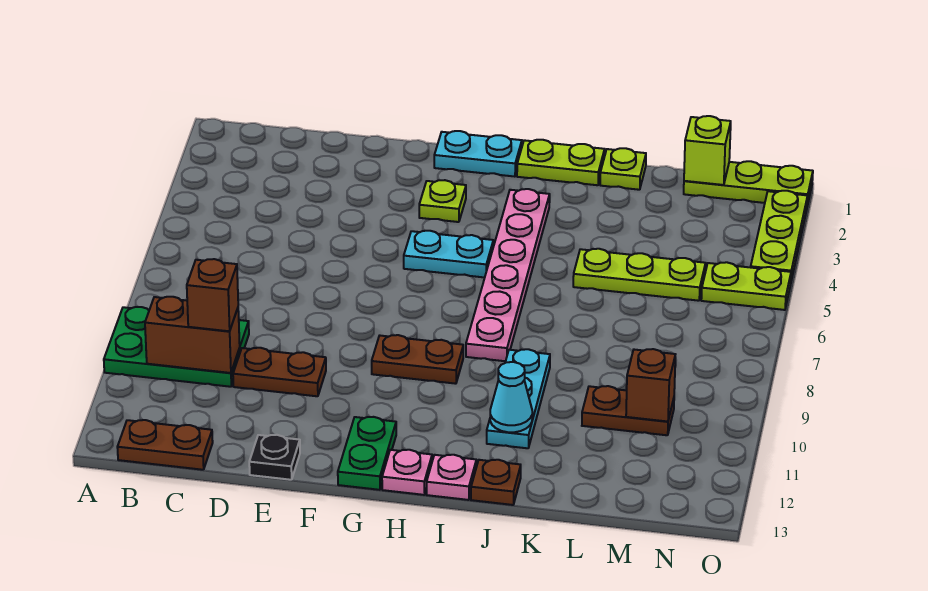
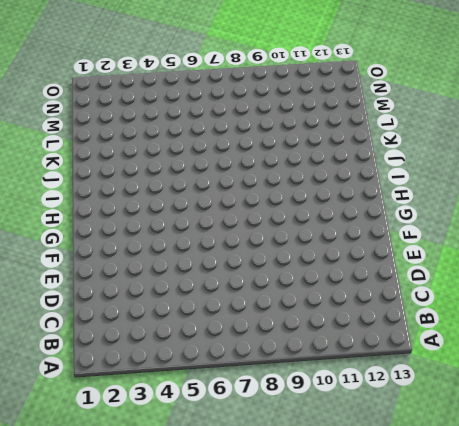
none -> green plate A9:C10 level 1
none -> brown plate B13:C13 level 1
none -> brown plate D10:E10 level 1

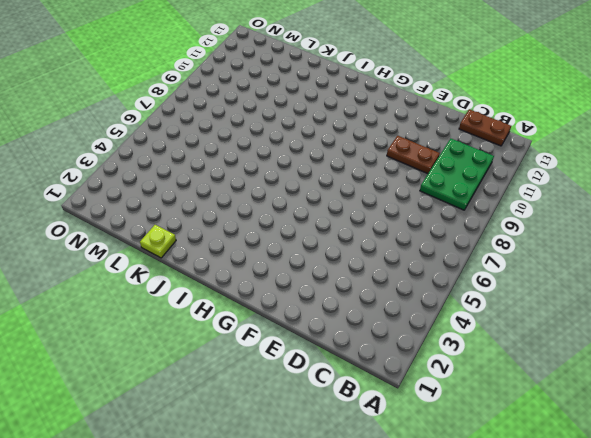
green plate B9:C11 level 1 -> green plate A9:C10 level 1
none -> black plate E13 level 1
none -> cyan plate G1:H1 level 1
none -> lime plate G3 level 1

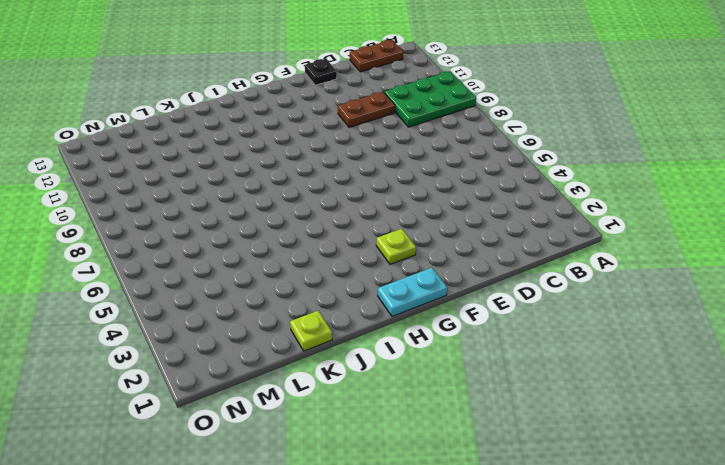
none -> cyan plate G5:H5 level 1
none -> brown plate G9:H9 level 1
none -> green plate G12:G13 level 1

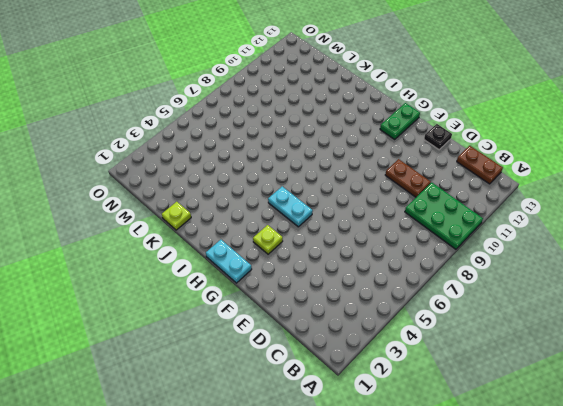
none -> brown plate G9:H9 level 1
none -> pink plate H13 level 1
none -> lime plate I1:J1 level 1

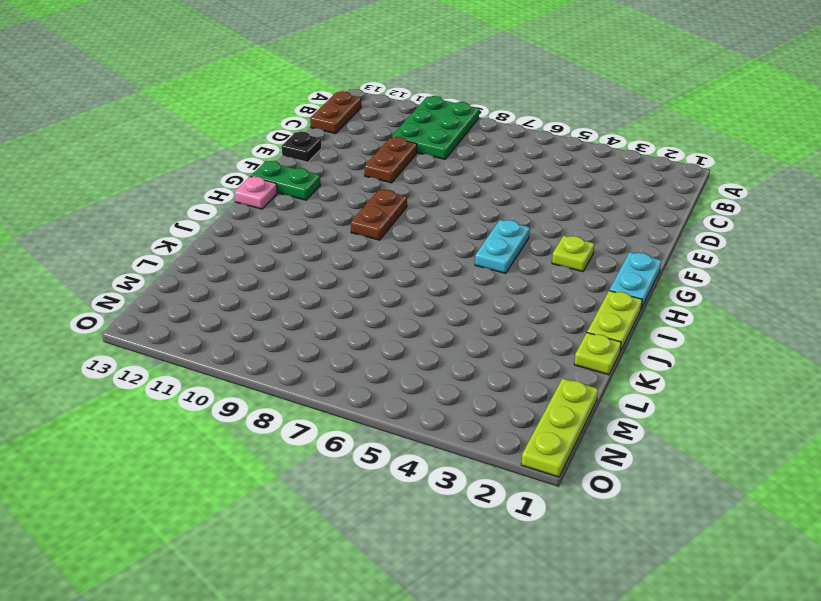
none -> pink plate I3:I8 level 1
none -> pink plate I13 level 1
none -> cyan plate J9:J11 level 1

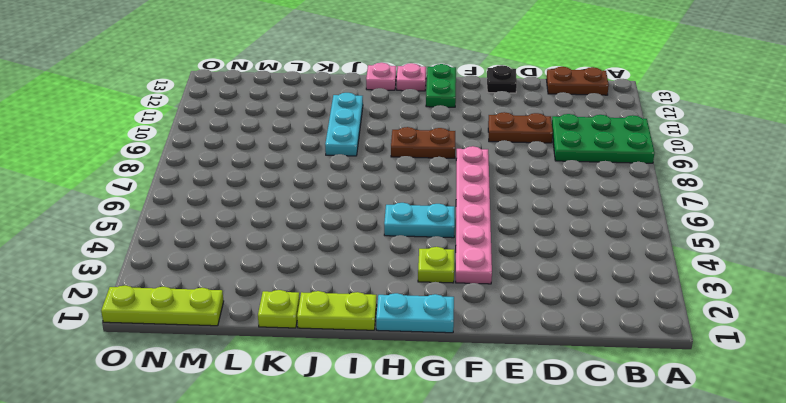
pink plate F3:F8 level 1 -> pink plate I3:I8 level 1
none -> brown plate J13 level 1
none -> lime plate K5:M5 level 1
none -> brown plate L10:M10 level 1

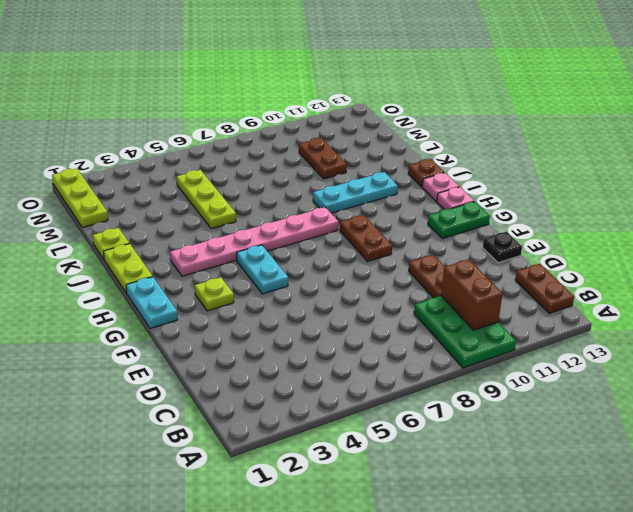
none -> lime plate N5:O5 level 1
none -> lime plate O2:O4 level 1
none -> cyan cone J11 level 2

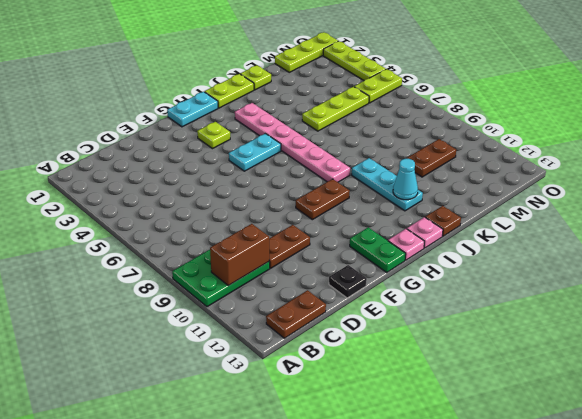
none -> lime brick M1 level 2
none -> brown brick M10 level 2
none -> brown brick C10 level 3

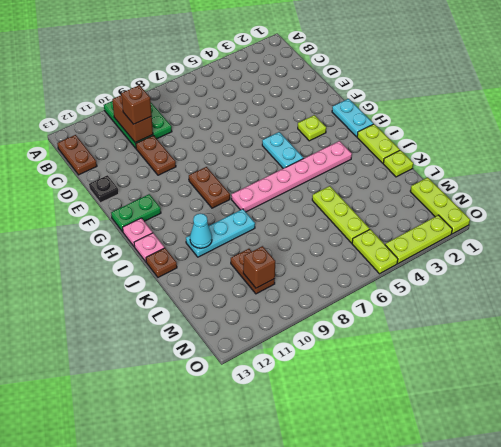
none -> lime brick M1 level 2

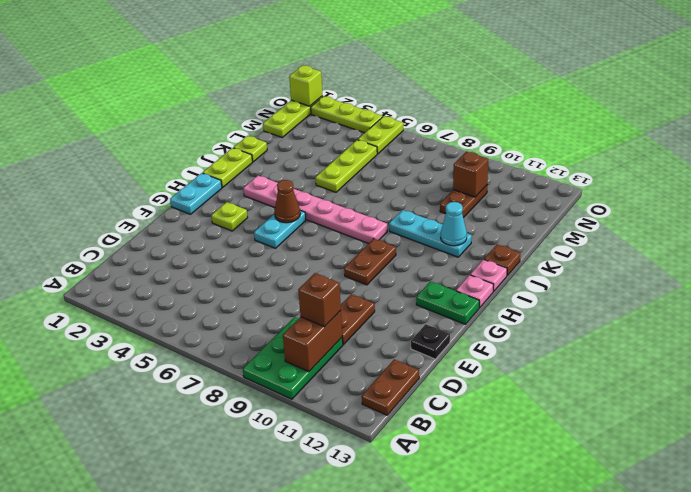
brown cone H5 level 2 -> none
lime brick O1 level 2 -> lime brick M1 level 2

